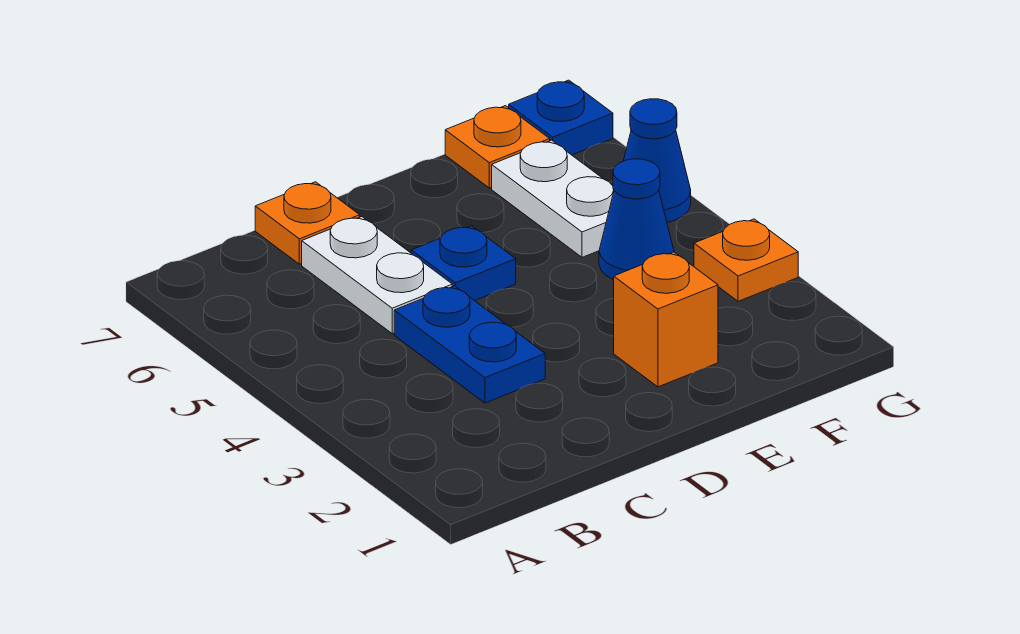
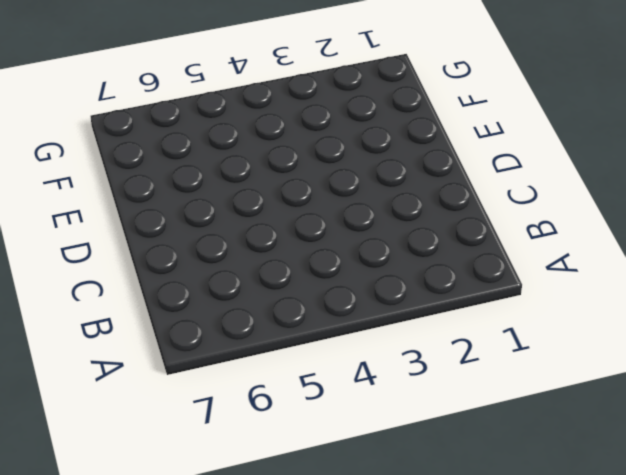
none -> blue plate C3:C4 level 1
none -> white plate C5:C6 level 1

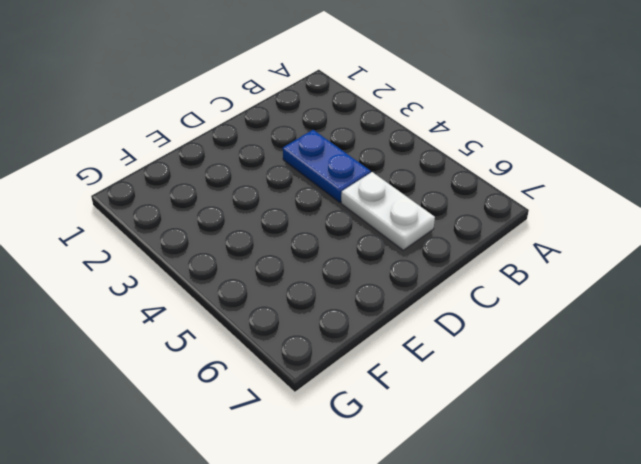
none -> orange plate C7 level 1
none -> blue plate D5 level 1

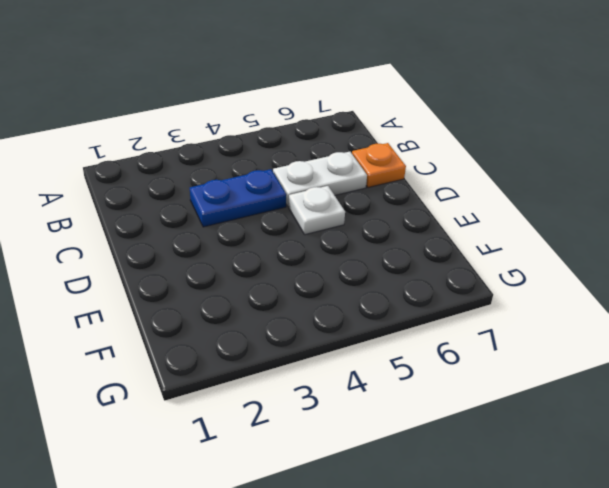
white plate D5 level 1 -> blue plate D5 level 1
none -> orange brick E2 level 1
none -> blue cone F4 level 1

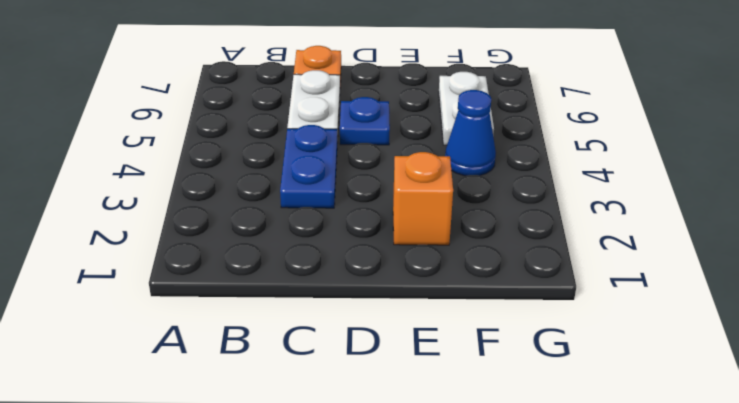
none -> orange plate F7 level 1
none -> orange plate G3 level 1

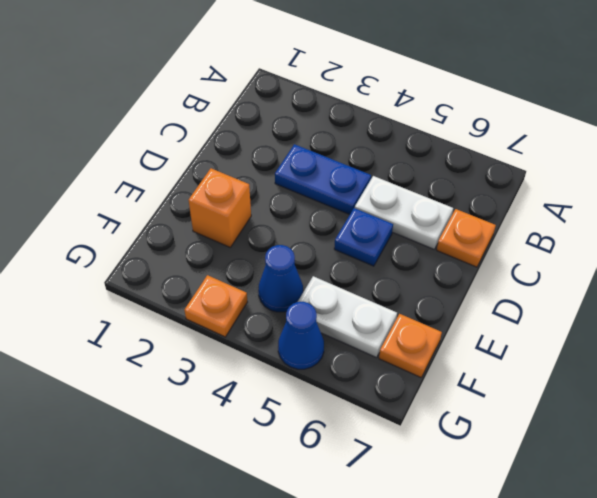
none -> blue plate G7 level 1

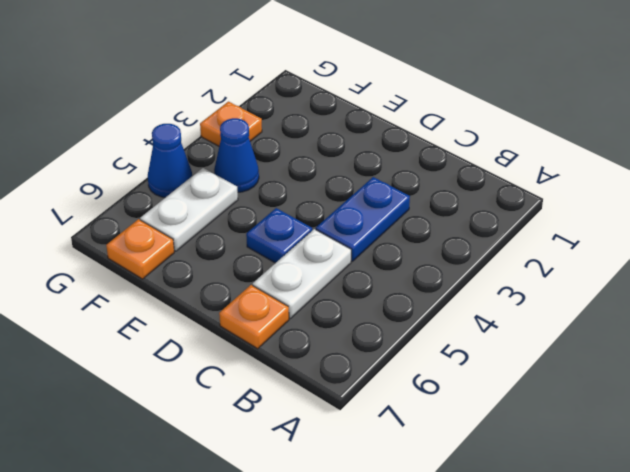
none -> orange brick E2 level 1
none -> blue plate G7 level 1

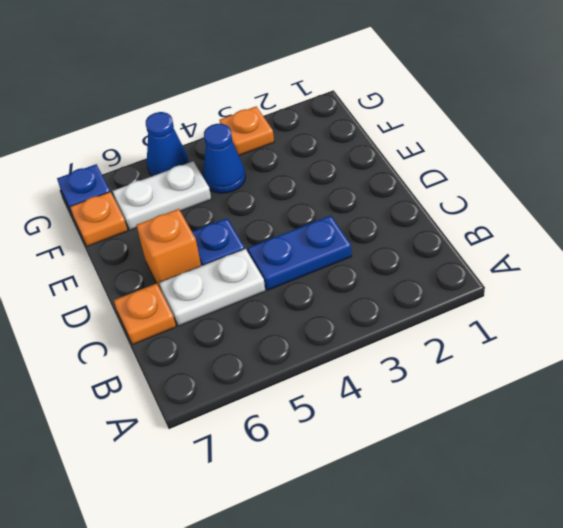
orange brick D6 level 1 -> orange brick E2 level 1

